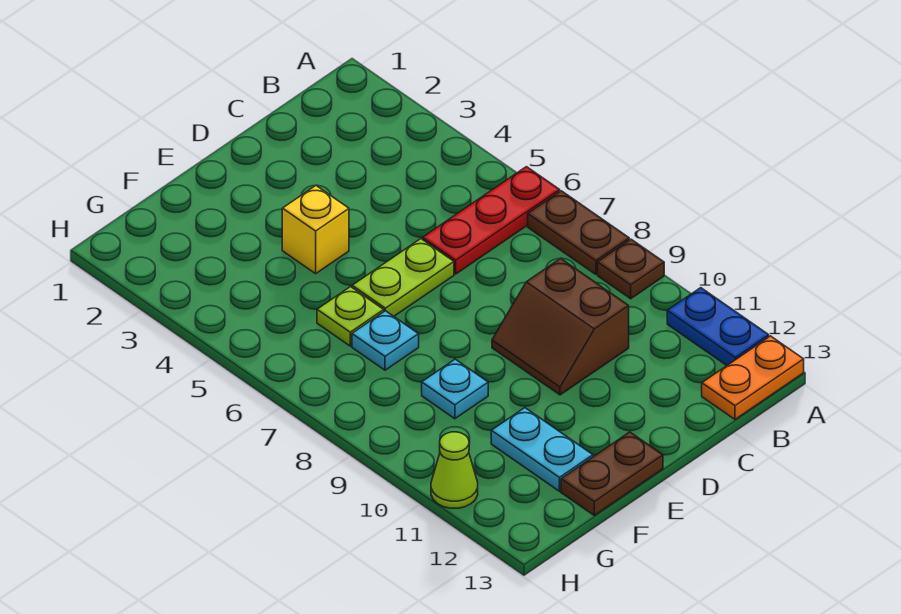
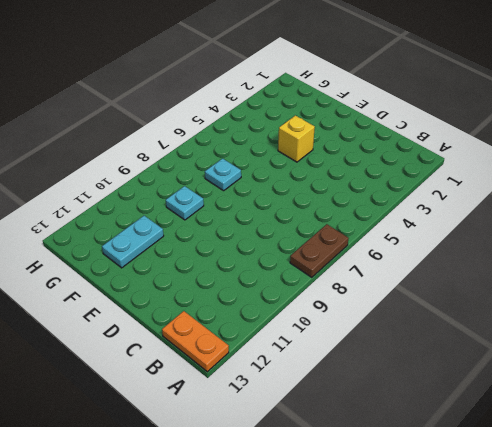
none -> red plate A6:C6 level 1
none -> brown plate A9 level 1
none -> blue plate A11:A12 level 1

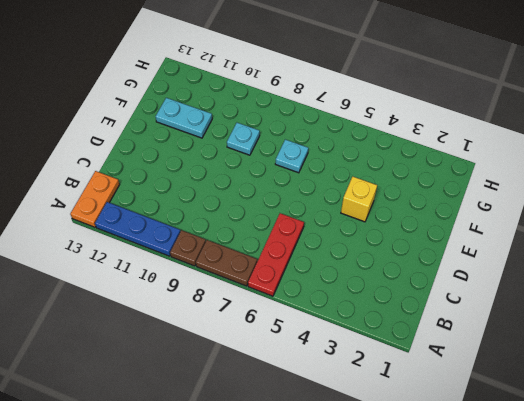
blue plate A10:A12 level 1 -> blue plate A11:A12 level 1
none -> brown slope C9:D10 level 1 top C
none -> lime plate D6:E6 level 1
none -> brown plate E13:F13 level 1

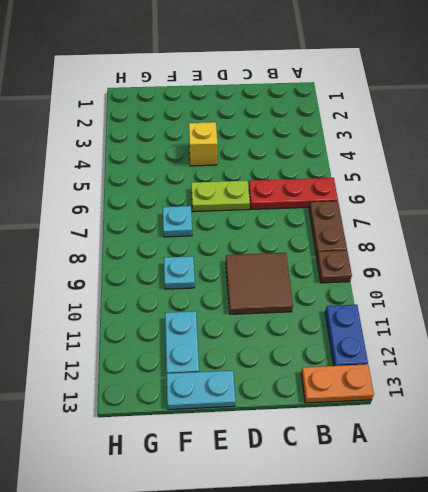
brown tile C9:D10 level 1 -> brown slope C9:D10 level 1 top C
cyan plate E13:F13 level 1 -> brown plate E13:F13 level 1
none -> lime plate F6 level 1
none -> lime cone H11 level 1

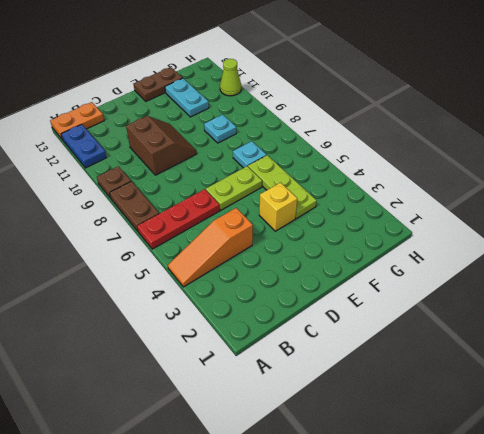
orange slope A4:C4 level 1 top C -> none
lime plate F4:F6 level 1 -> lime plate F6 level 1

